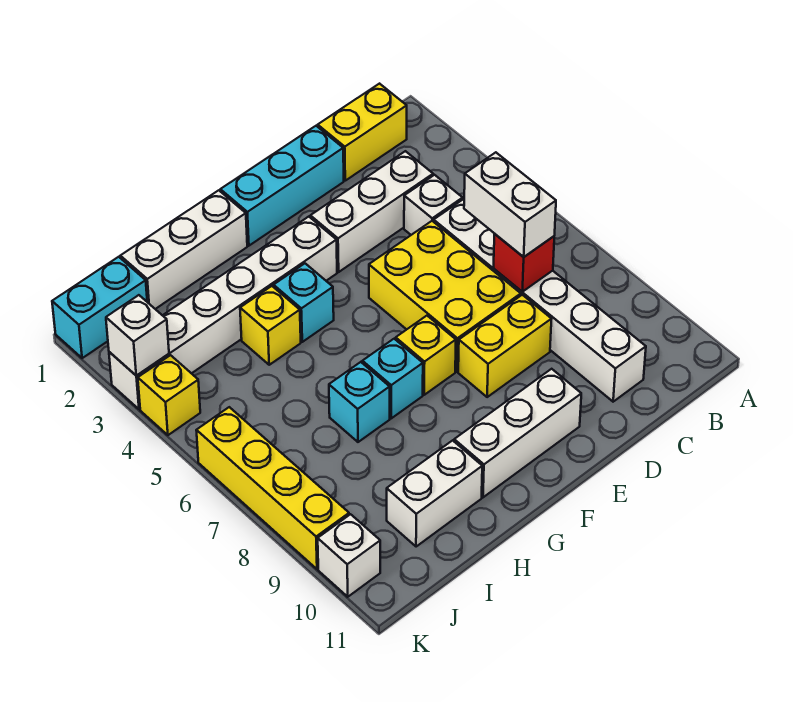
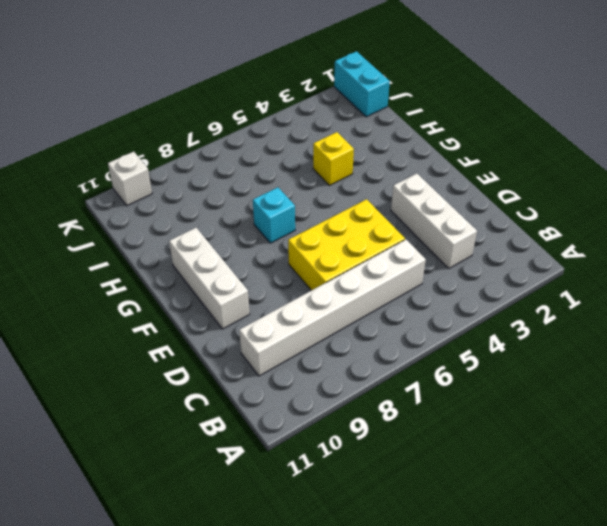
none -> yellow brick B1:C1 level 1
none -> white brick C4 level 1
none -> cyan brick D1:F1 level 1

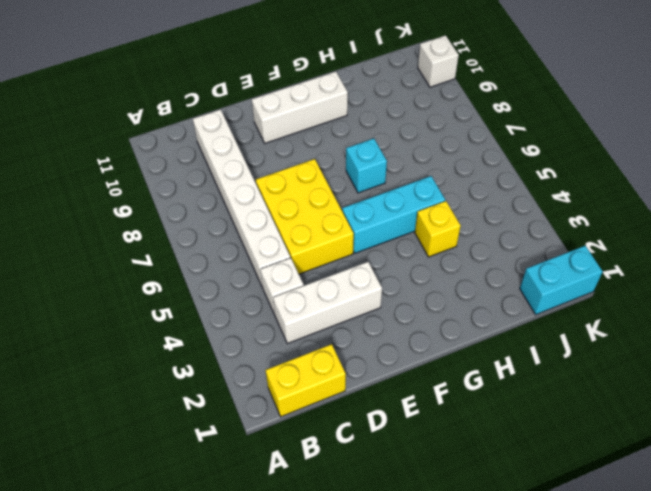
cyan brick F5:H5 level 1 -> cyan brick D1:F1 level 1
none -> yellow brick D8:E8 level 1
none -> white brick F3:K3 level 1
none -> yellow brick F7 level 1

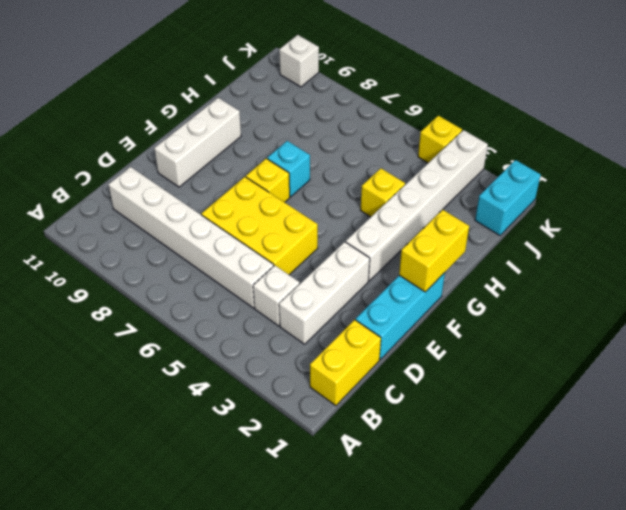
yellow brick F1:G1 level 2 -> yellow brick D8:E8 level 1
none -> white brick G1:I1 level 1
none -> cyan brick G4 level 1
none -> cyan brick H7 level 1

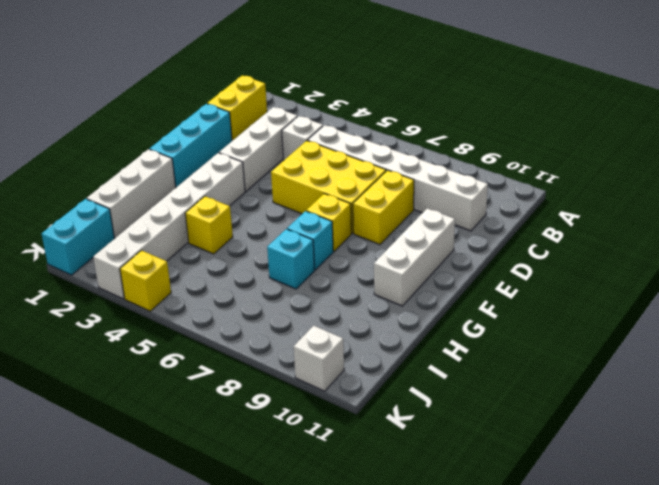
none -> cyan brick G4 level 1
none -> white brick H10:I10 level 1
none -> yellow brick K6:K9 level 1

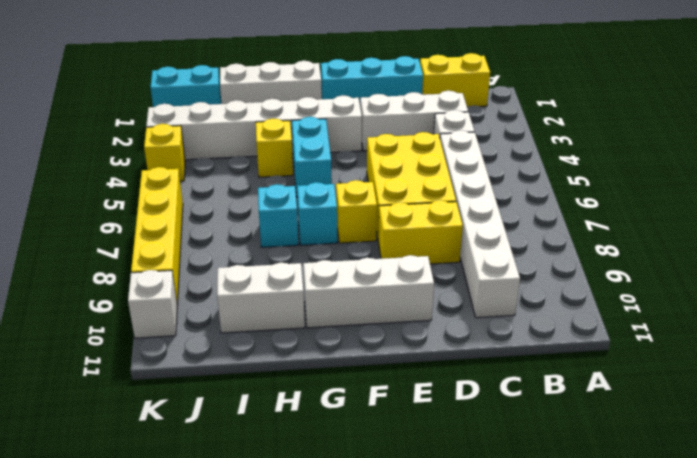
cyan brick G4:G5 level 1 -> cyan brick G4 level 1
none -> red brick C7 level 2
none -> white brick K3 level 2
none -> white brick C6:C7 level 3

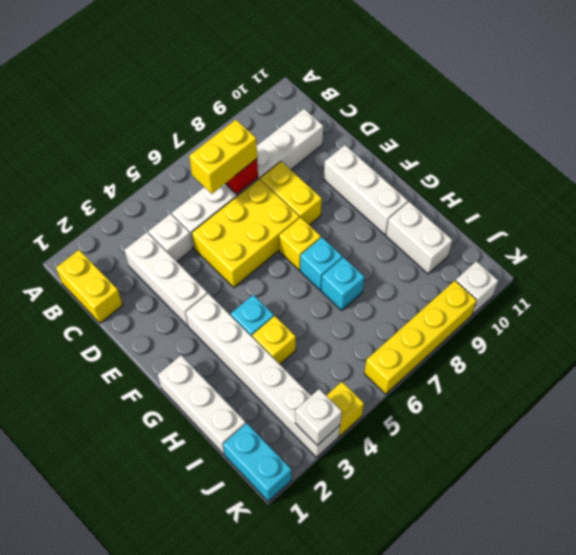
yellow brick C6:C7 level 3 -> white brick C6:C7 level 3
none -> cyan brick D1:F1 level 1

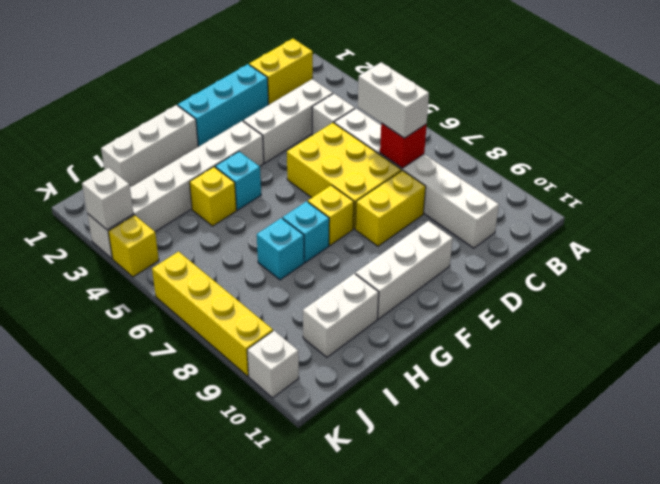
none -> cyan brick J1:K1 level 1

